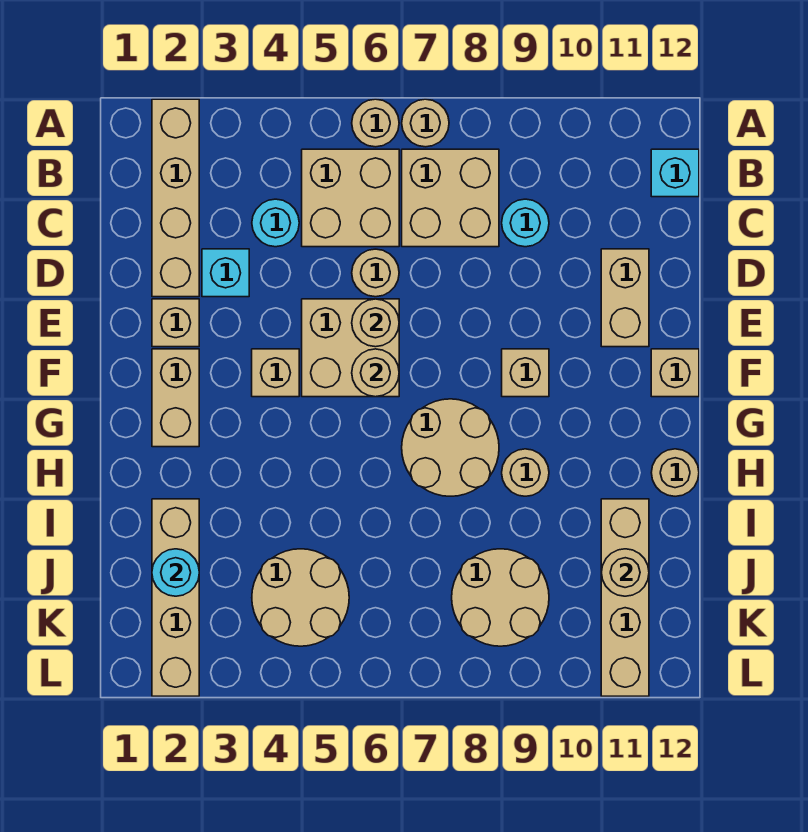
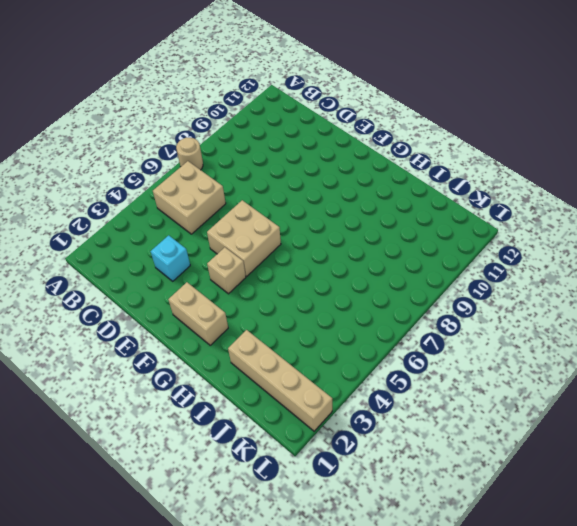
none -> tan brick A2:D2 level 1
none -> tan round brick A6 level 1
none -> tan brick B7:C8 level 1

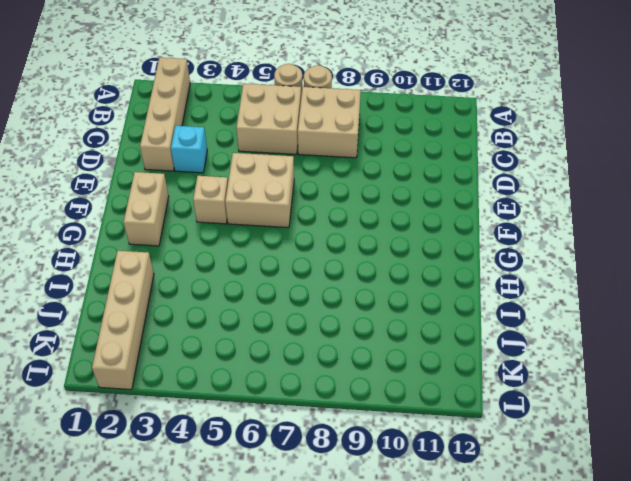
none -> cyan brick B12 level 1
none -> cyan round brick C4 level 1
none -> cyan round brick C9 level 1

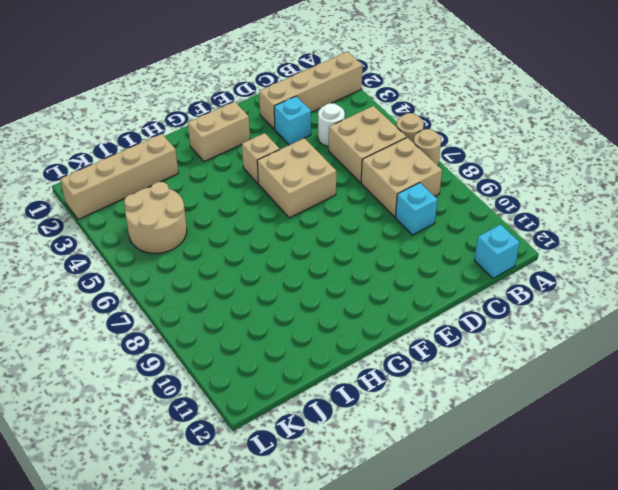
white round brick C4 level 1 -> cyan round brick C4 level 1
cyan brick C9 level 1 -> cyan round brick C9 level 1
none -> tan round brick D6 level 1
none -> tan brick D11:E11 level 1
none -> tan brick E2 level 1

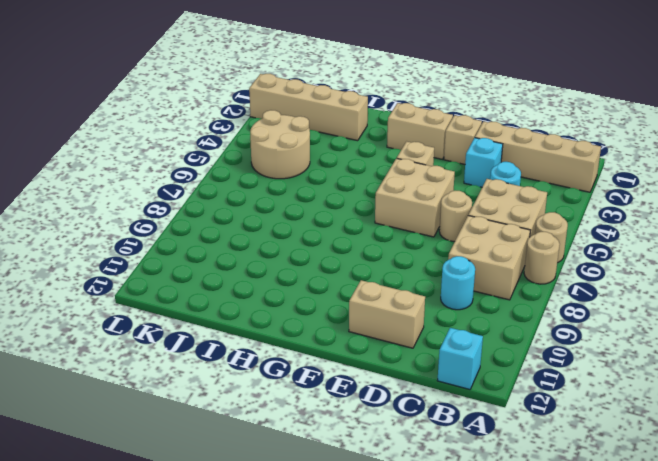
none -> tan brick F9 level 1
none -> tan brick F12 level 1
none -> tan round brick G7:H8 level 1

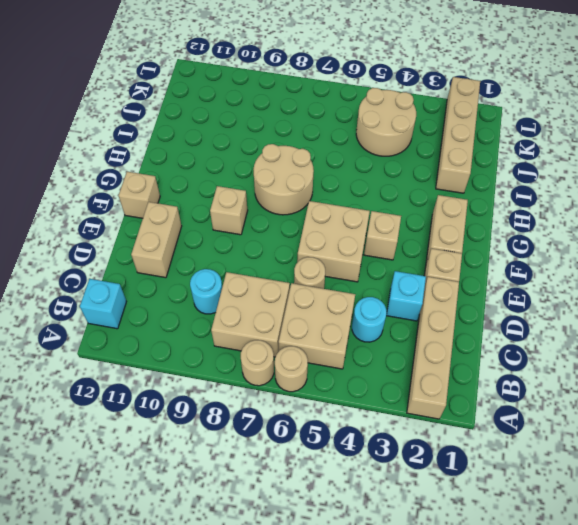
none -> tan round brick H9 level 1
none -> tan round brick H12 level 1
none -> tan brick I11:L11 level 1

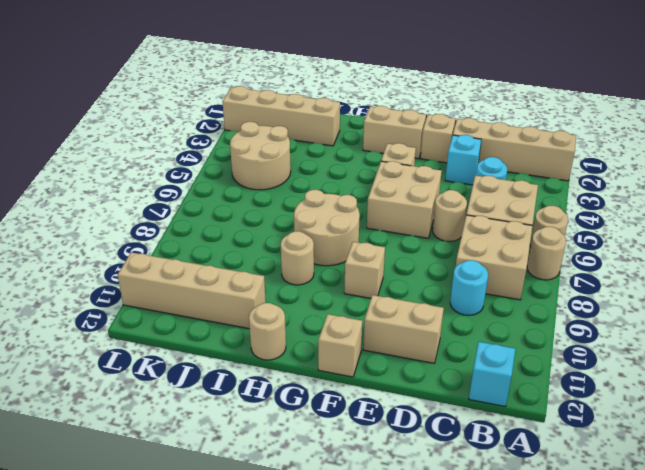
none -> tan round brick J8:K9 level 1
none -> tan round brick E6 level 2
none -> tan round brick F6 level 2

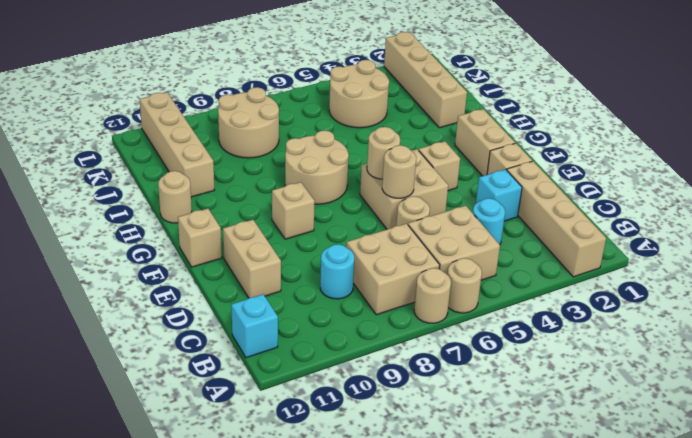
none -> tan round brick H9 level 1
none -> cyan round brick J2 level 2
none -> tan round brick J11 level 2

